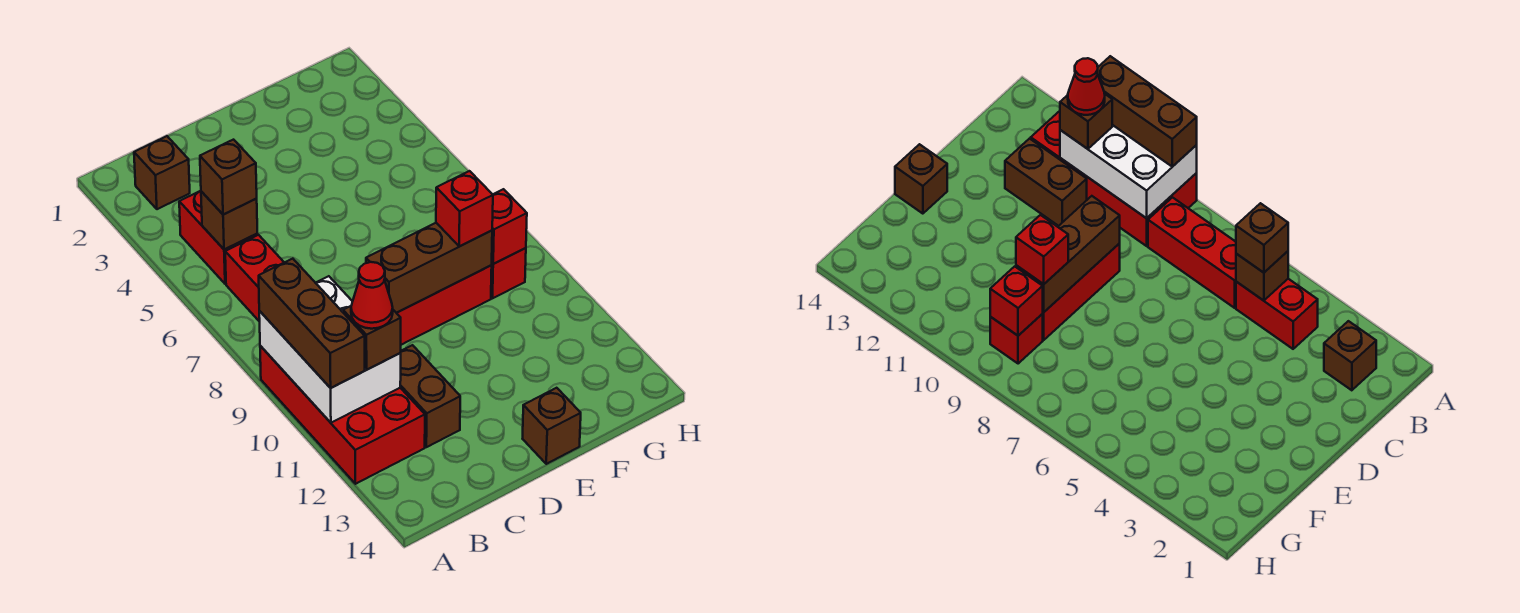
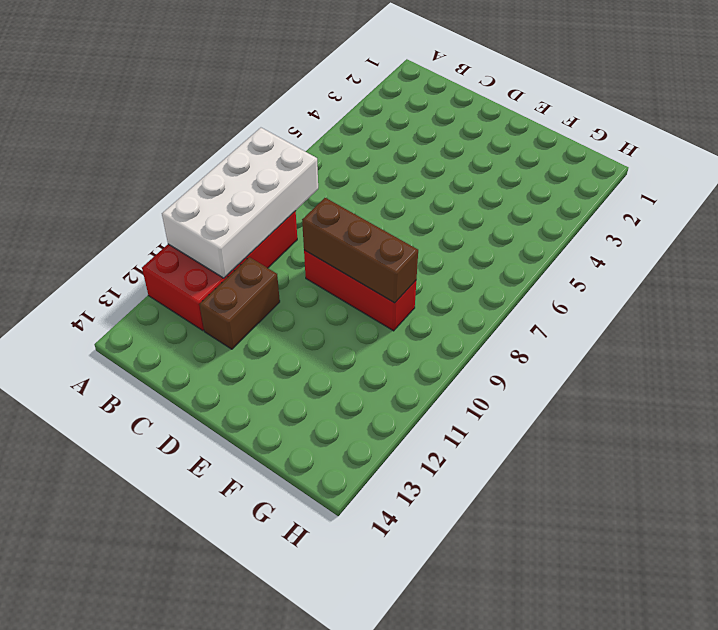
white brick A8:B11 level 2 -> white brick A9:B11 level 2
none -> brown brick B2 level 1
none -> red brick B4:B5 level 1
none -> red brick B6:B8 level 1

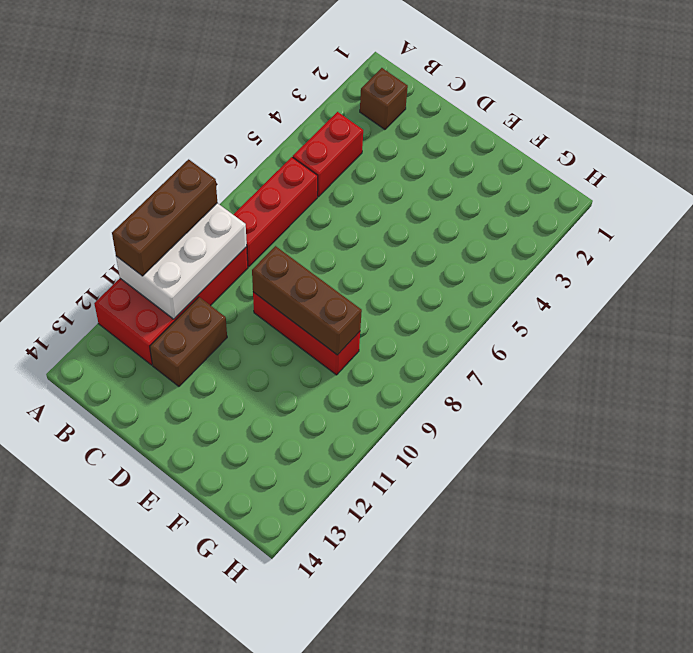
none -> brown brick E14 level 1
none -> red brick G9 level 1
none -> brown brick B5 level 2

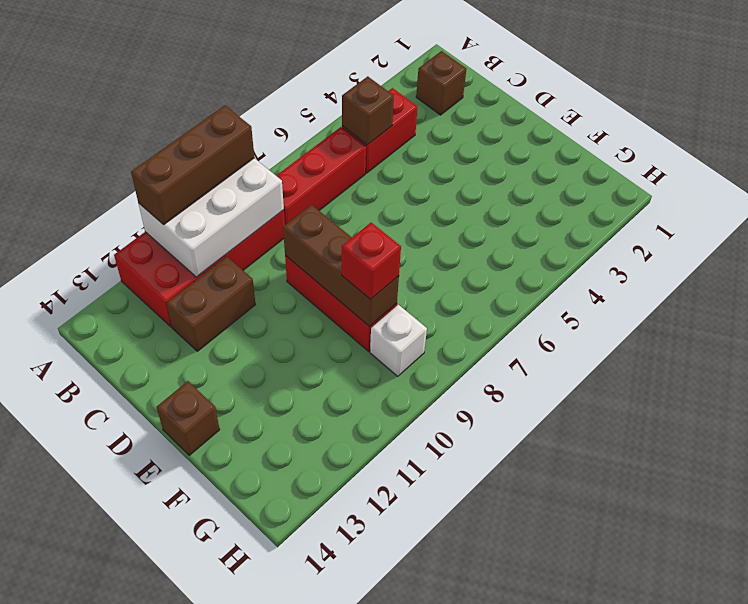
white brick G9 level 1 -> red brick G9 level 1
none -> red brick G9 level 2
none -> brown brick B5 level 3
none -> brown brick B11 level 3

